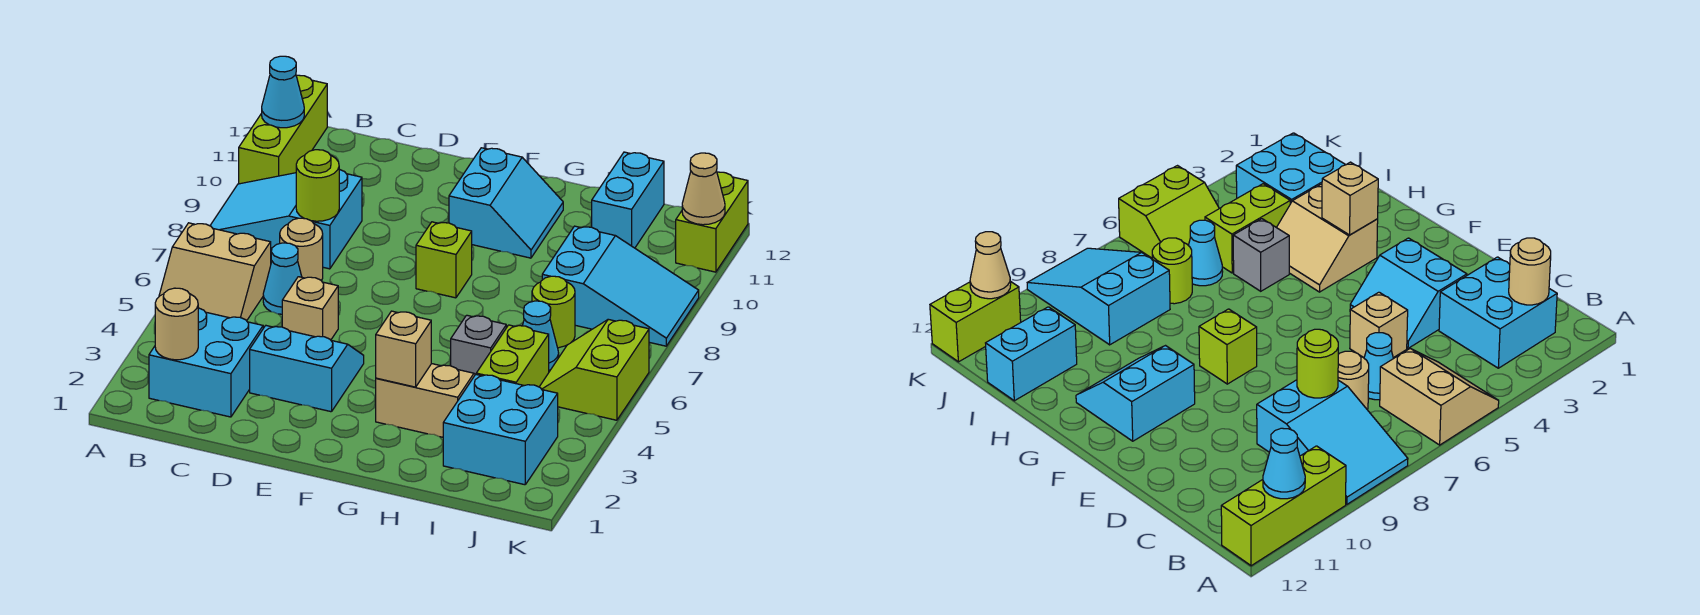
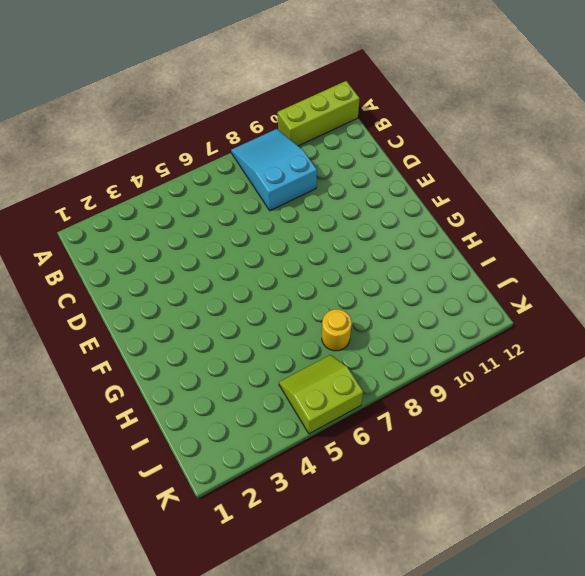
yellow round brick I7 level 1 -> lime round brick I7 level 1
none -> tan slope A5:B6 level 1 top 6
none -> cyan brick B2:C3 level 1
none -> cyan cone C6 level 1

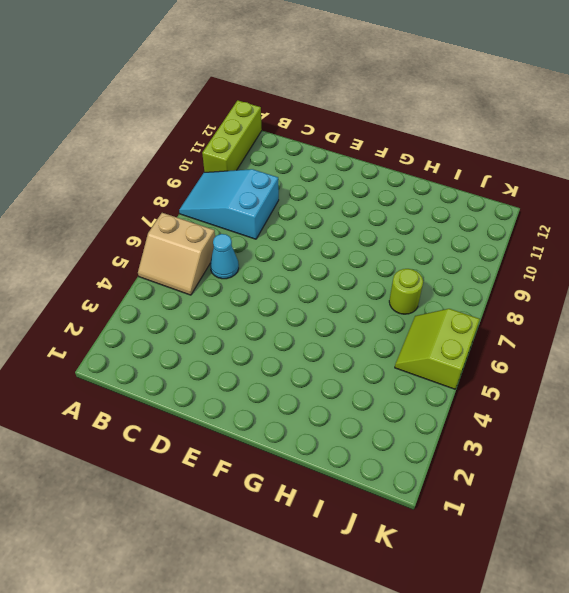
none -> cyan brick B2:C3 level 1
none -> tan round brick C7 level 1
none -> cyan slope D3:E4 level 1 top 3

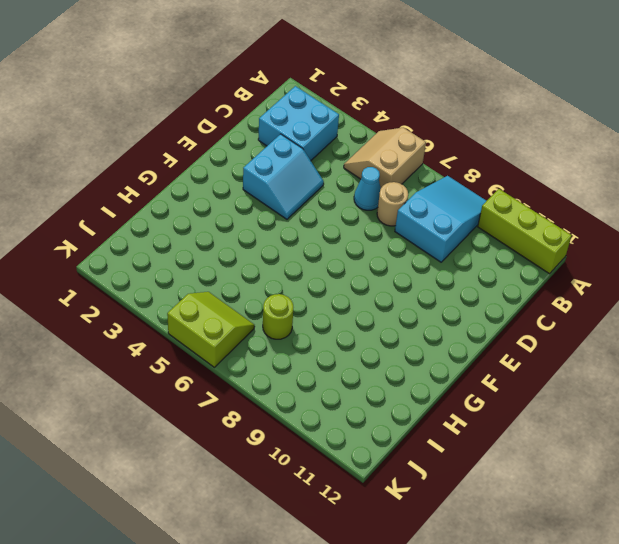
none -> tan brick D5 level 1
none -> lime brick F8 level 1
none -> cyan slope F10:G11 level 1 top F

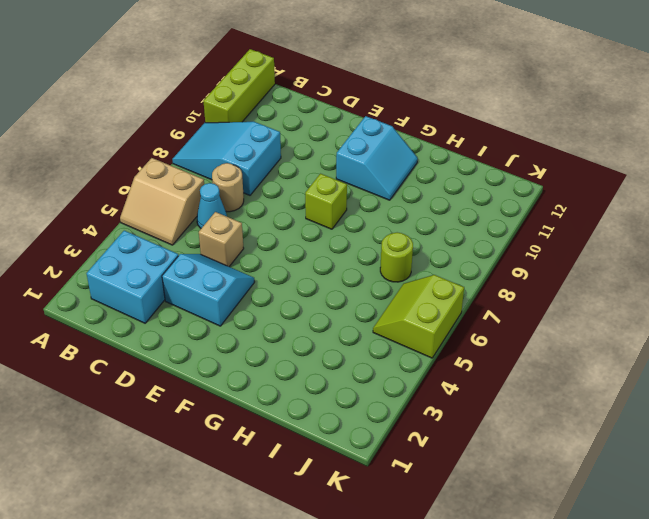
none -> tan slope G3:H4 level 1 top 3
none -> grey brick H5 level 1
none -> cyan brick I2:J3 level 1

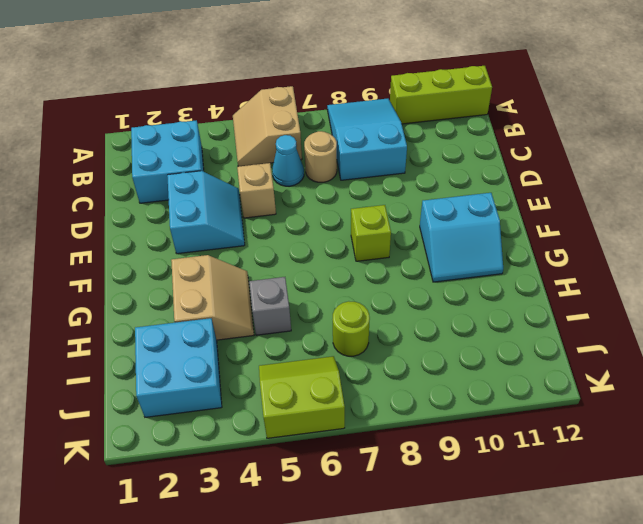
none -> lime brick I4:I5 level 1
none -> cyan cone I6 level 1
none -> cyan slope I8:K9 level 1 top I

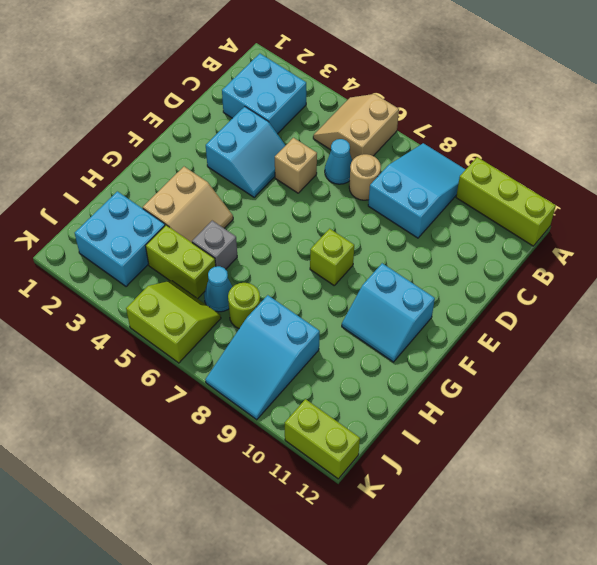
none -> cyan brick I11:I12 level 1
none -> cyan cone A11 level 2
none -> tan round brick B2 level 2

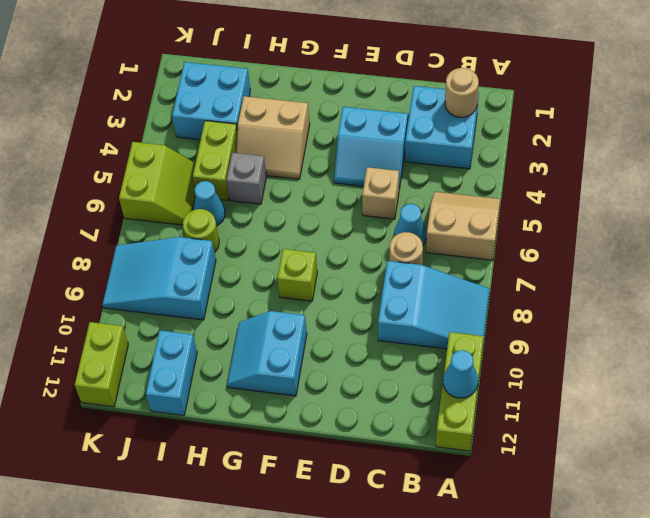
none -> lime round brick C8 level 2
none -> tan brick G3 level 2
none -> tan cone K11 level 2

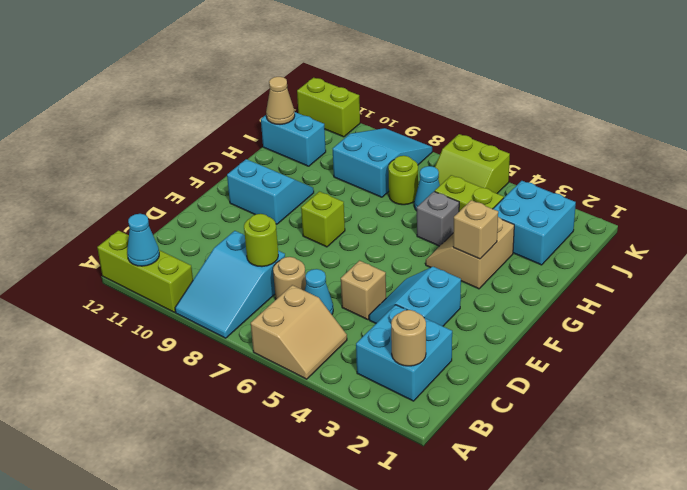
tan cone I12 level 2 -> tan cone K11 level 2

